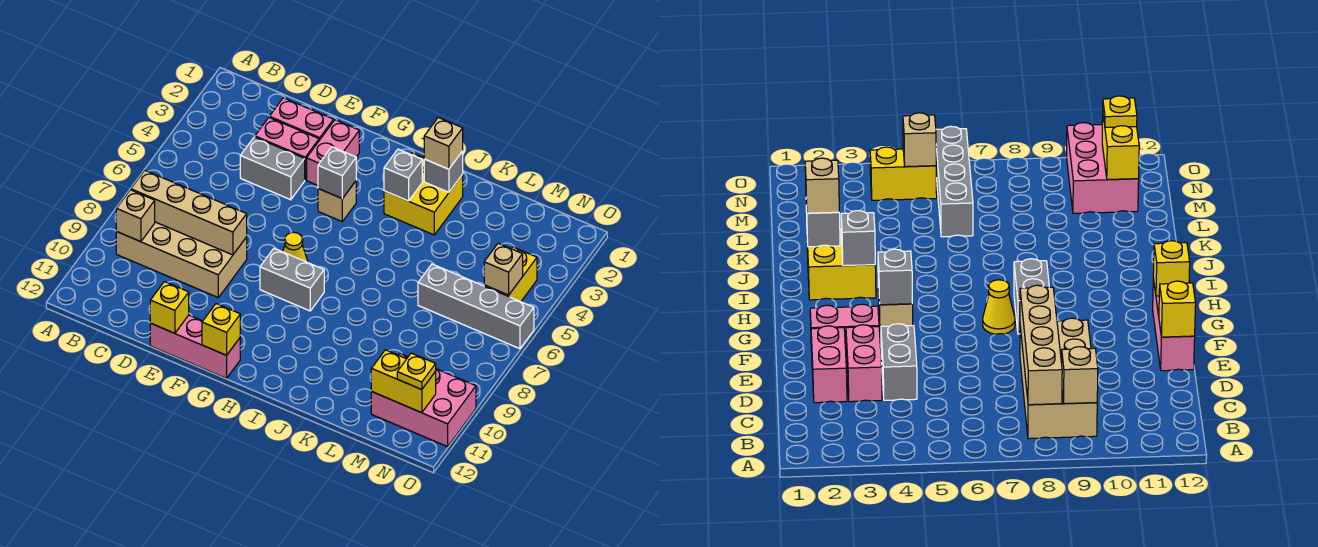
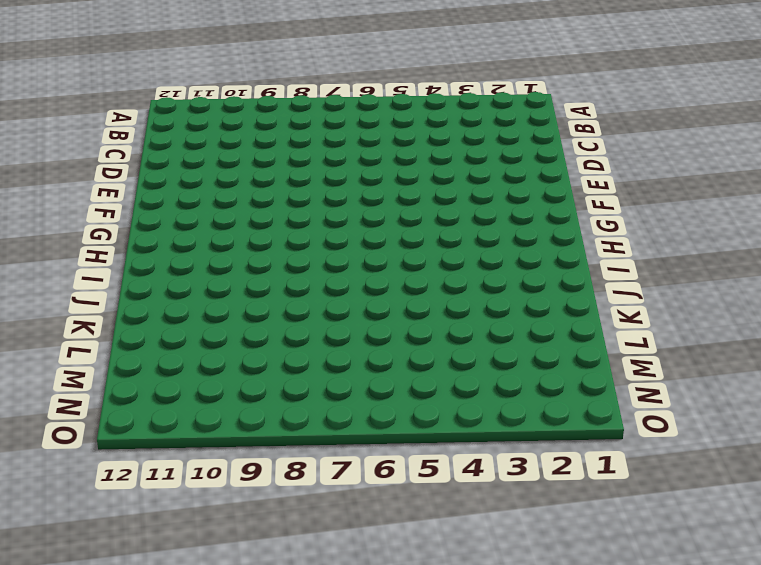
none -> tan brick B8:E9 level 1
none -> pink brick D2:E2 level 1
none -> pink brick D3:E3 level 1

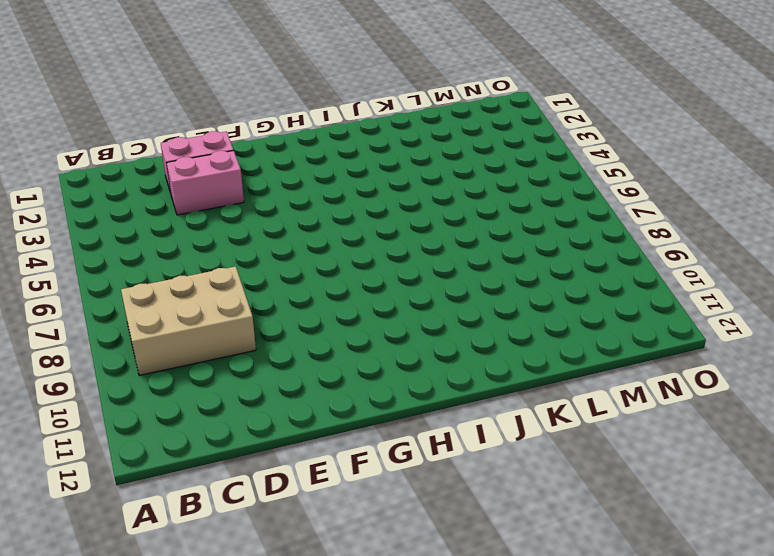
tan brick B8:D9 level 1 -> tan brick B8:E9 level 1
none -> grey brick D4:E4 level 1
none -> pink brick E12:G12 level 1
none -> pink brick F2:F3 level 1

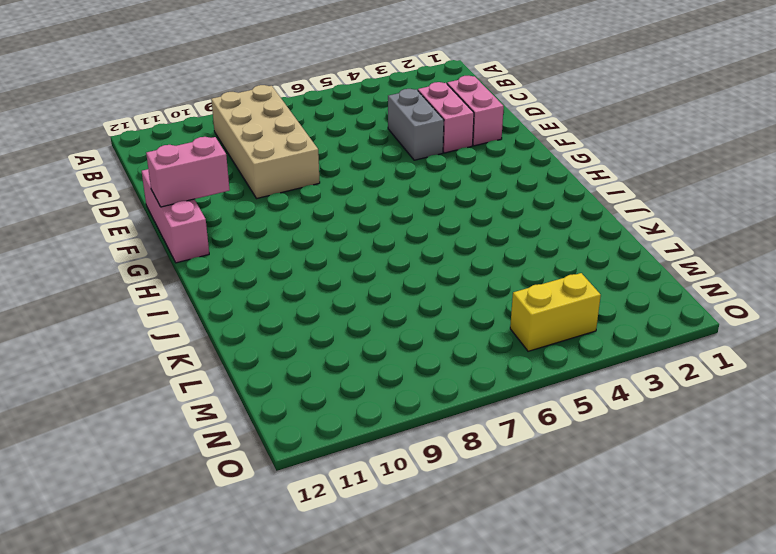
pink brick F11:F12 level 2 -> pink brick F2:F3 level 1
none -> tan brick G4 level 1
none -> yellow cone G7 level 1
none -> grey brick G8:H8 level 1

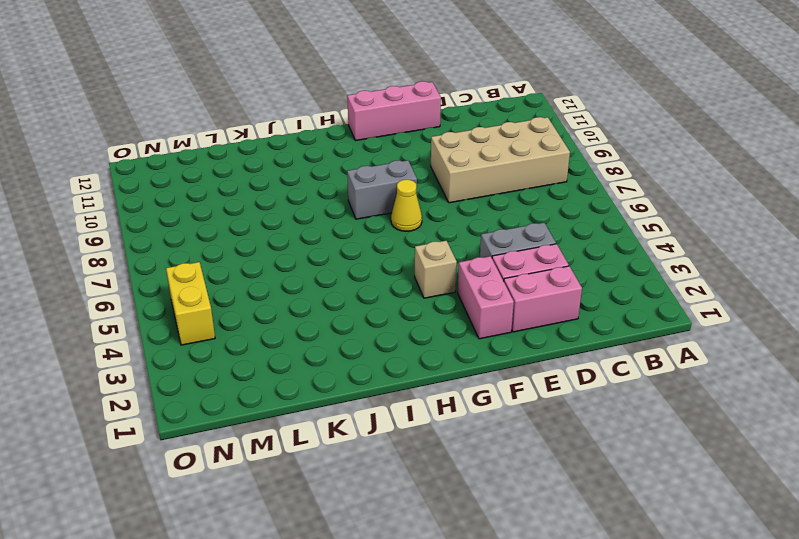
none -> yellow brick I2:J3 level 1
none -> grey brick L6:O6 level 1
none -> pink brick M10:O11 level 1

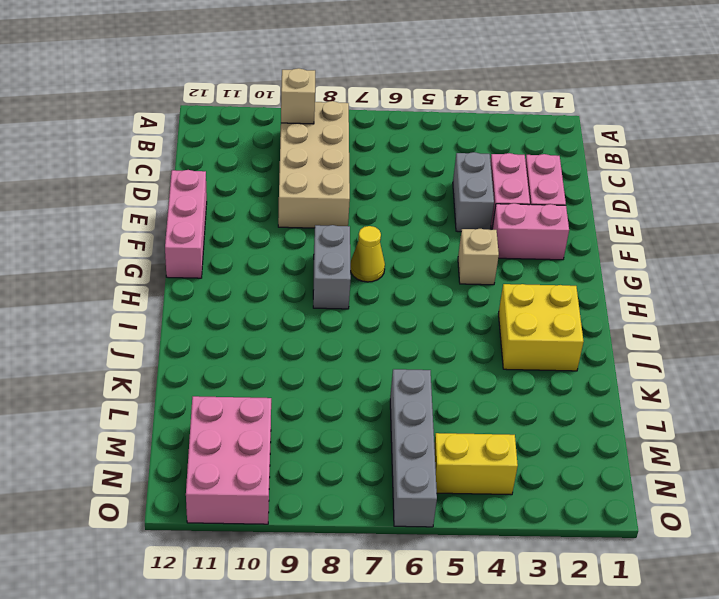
none -> tan brick B8:E8 level 2
none -> yellow brick E12 level 2
none -> grey brick G4 level 2

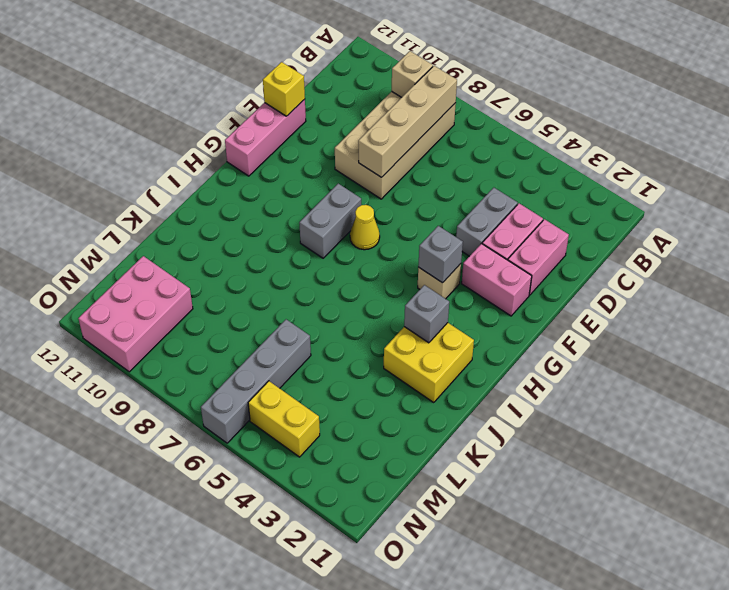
none -> yellow brick G12 level 2
none -> grey brick J2 level 2
none -> yellow brick M11:N11 level 2

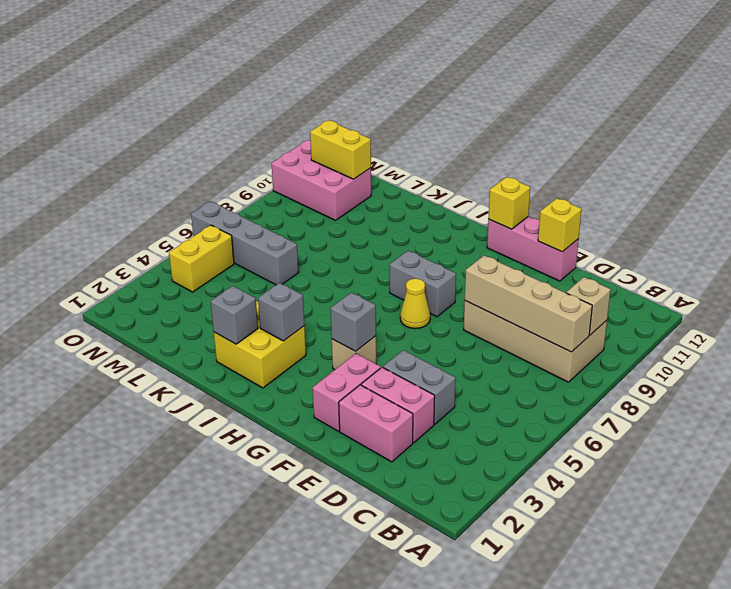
none -> tan brick N5 level 2
none -> tan brick J2 level 3
none -> yellow plate N11 level 3

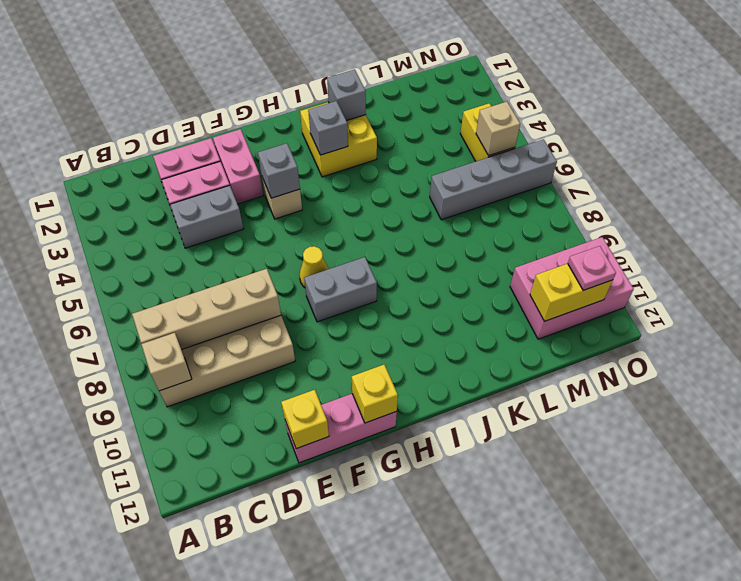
pink plate N11 level 3 -> yellow plate N11 level 3
none -> tan brick J2 level 3

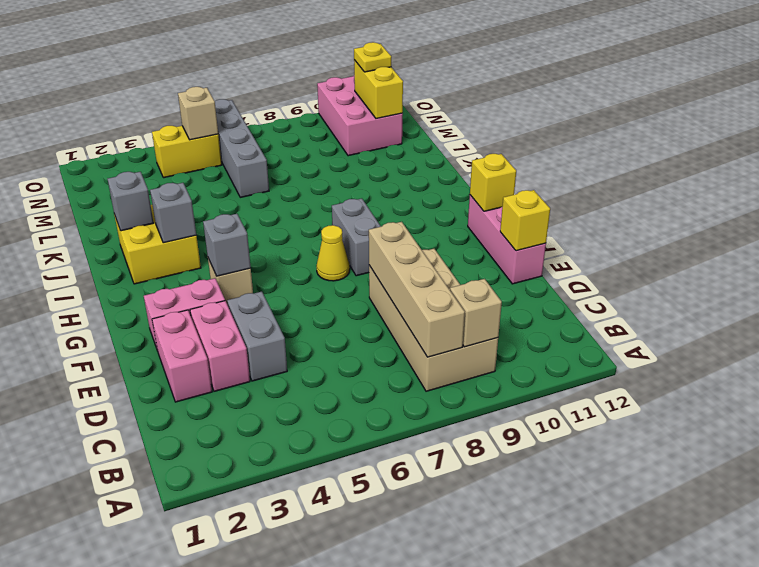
none -> tan brick J2 level 3

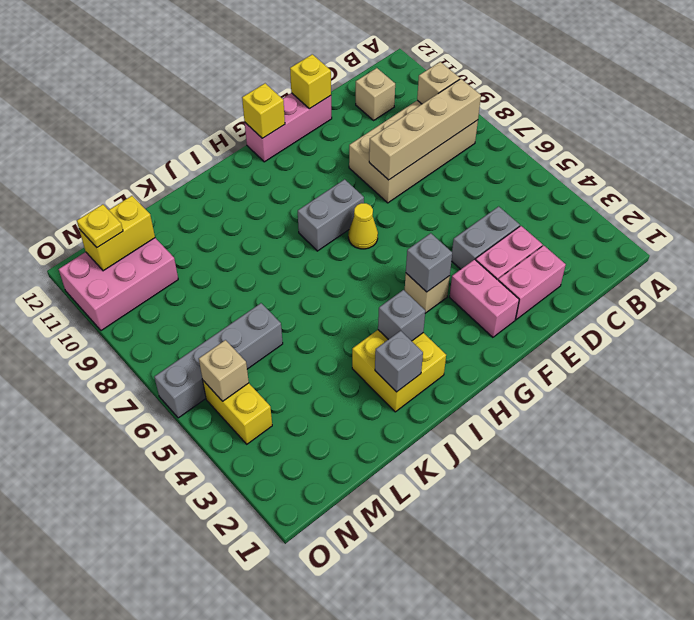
tan brick C11 level 1 -> tan brick J2 level 3

